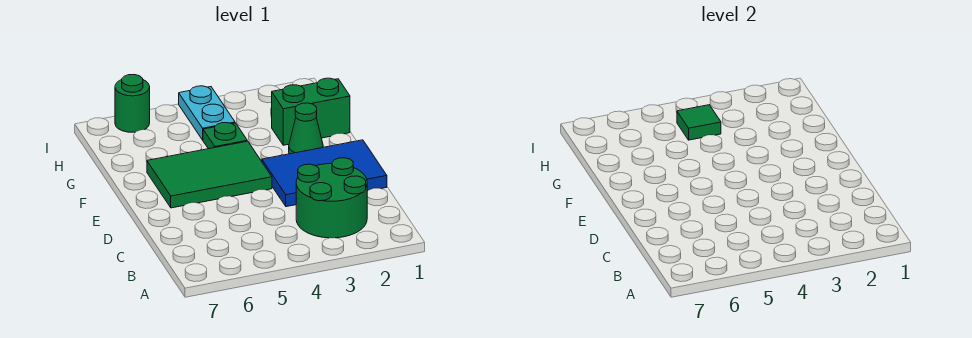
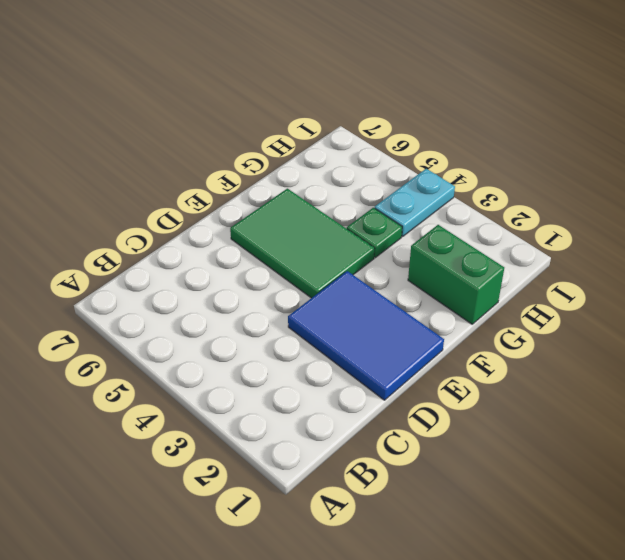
none -> green round brick B2:C3 level 1
none -> green cone F2 level 1

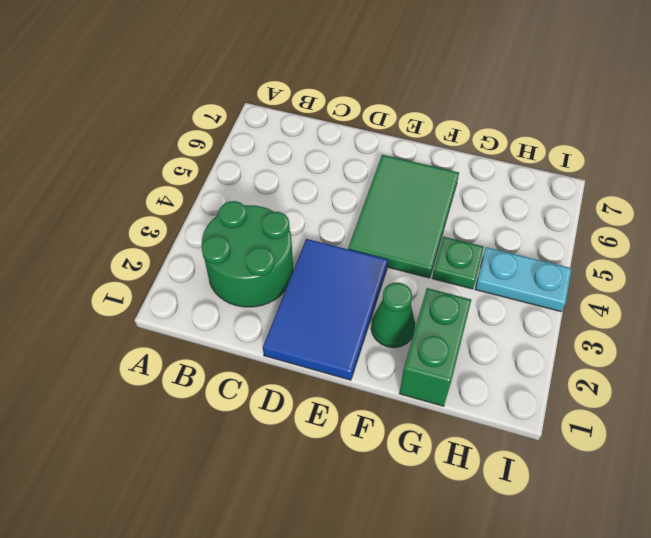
none -> green round brick I6 level 1
none -> green tile H4 level 2

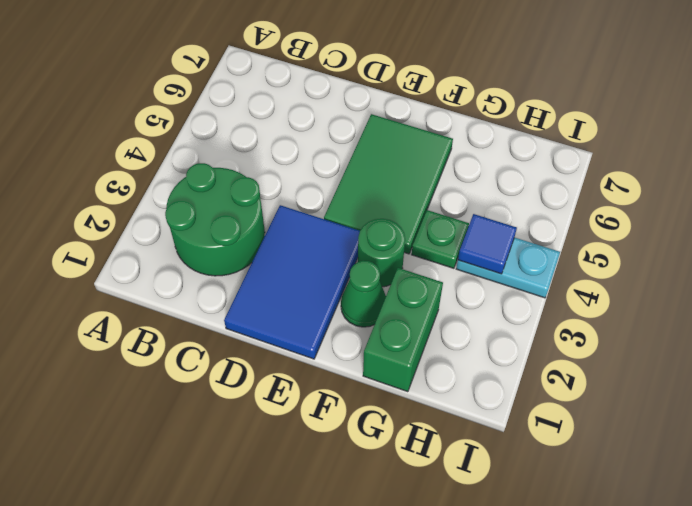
green round brick F3 level 1 -> green round brick I6 level 1
blue tile H4 level 2 -> green tile H4 level 2

